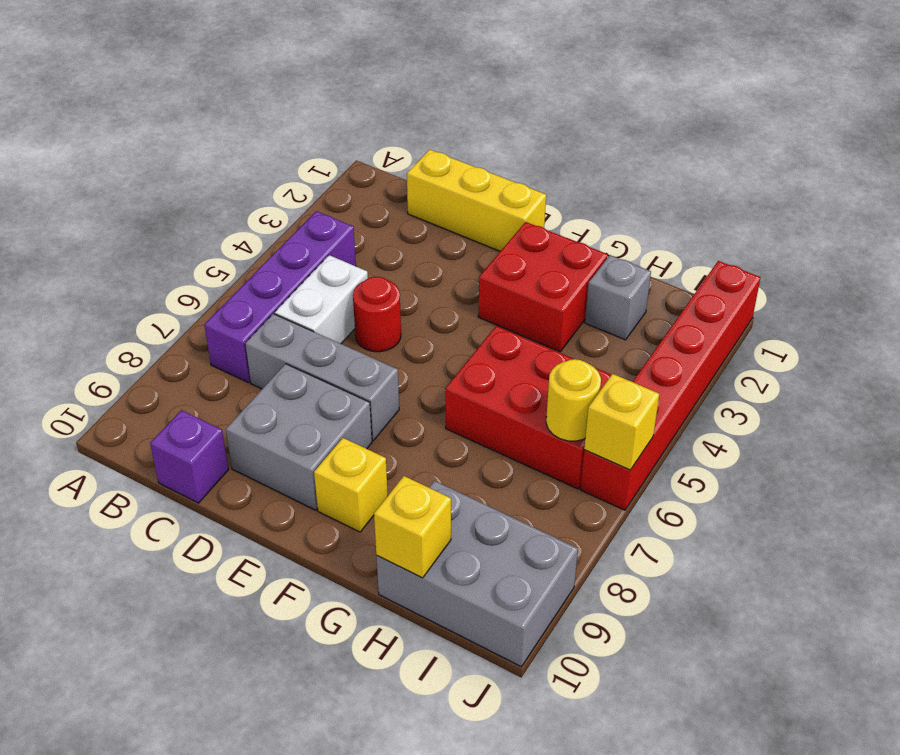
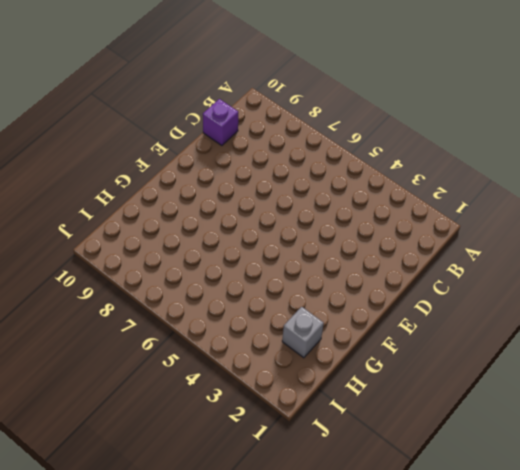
none -> purple brick B4:B7 level 1
none -> yellow brick C1:E1 level 1
none -> white brick C5:C6 level 1

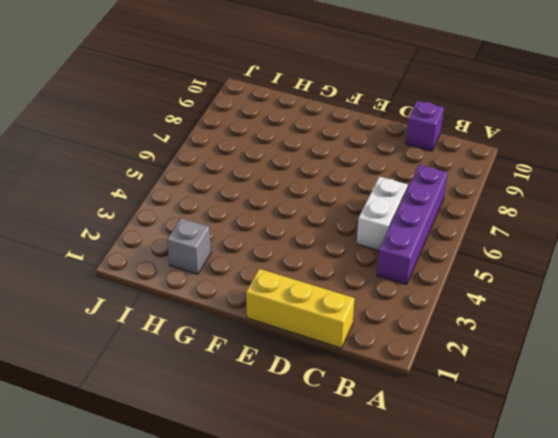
none -> grey brick C7:E7 level 1
none -> red round brick D5 level 1
none -> grey brick D8:E9 level 1

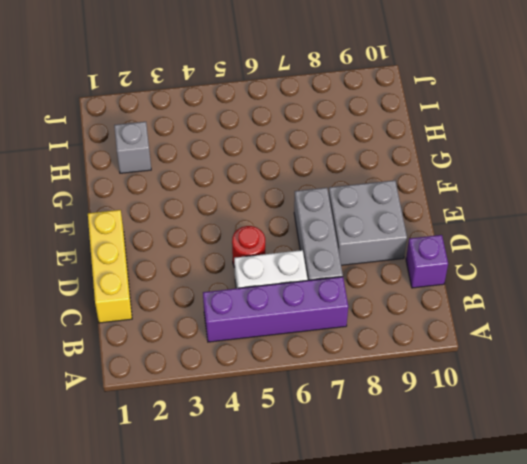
none -> red brick F2:G3 level 1
none -> yellow brick F9 level 1
none -> red brick G5:I6 level 1

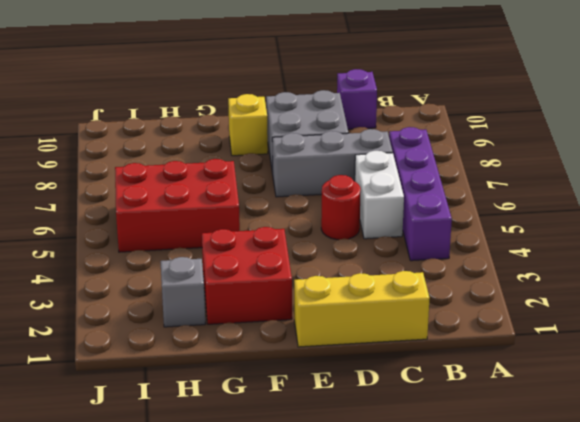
none -> grey brick H9:J10 level 1
none -> red brick J1:J6 level 1
none -> yellow brick H10 level 2

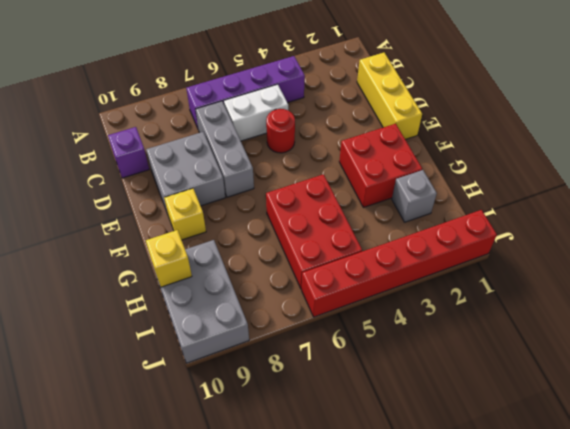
none -> yellow round brick I6 level 2
none -> yellow brick J6 level 2

